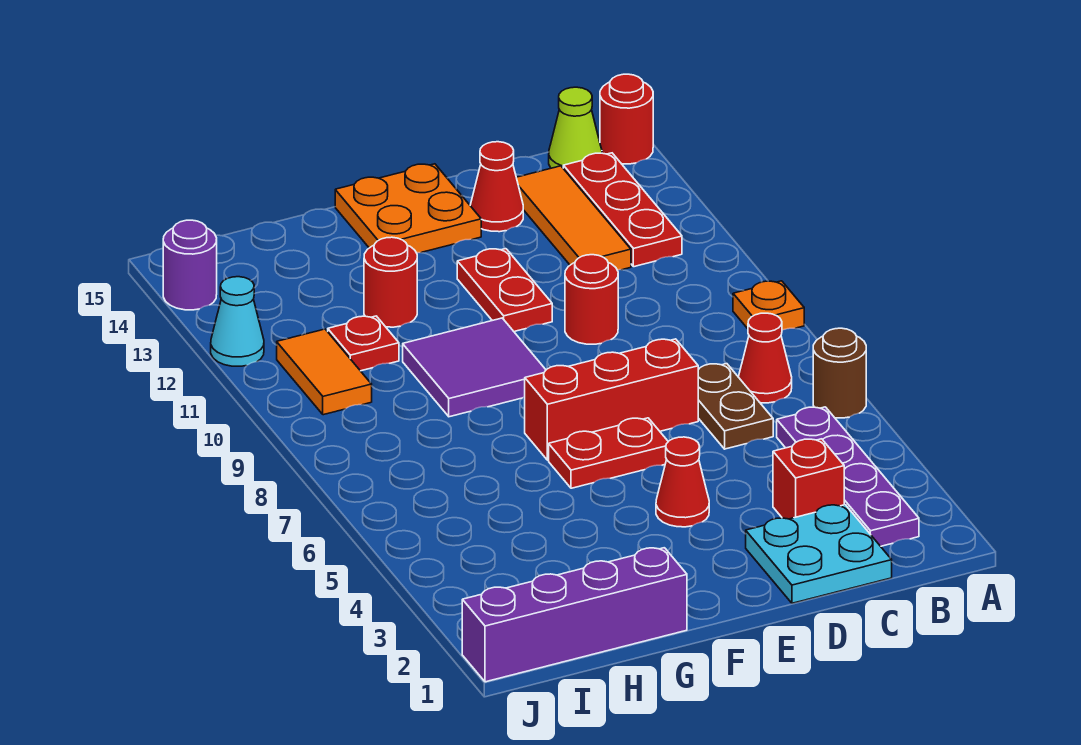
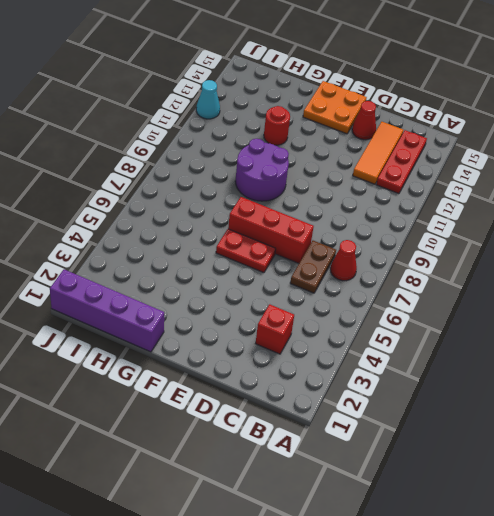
purple round brick F9:G10 level 1 -> purple tile F9:G10 level 1
none -> brown round brick A6 level 1
none -> orange plate A9 level 1
none -> red round brick A15 level 1

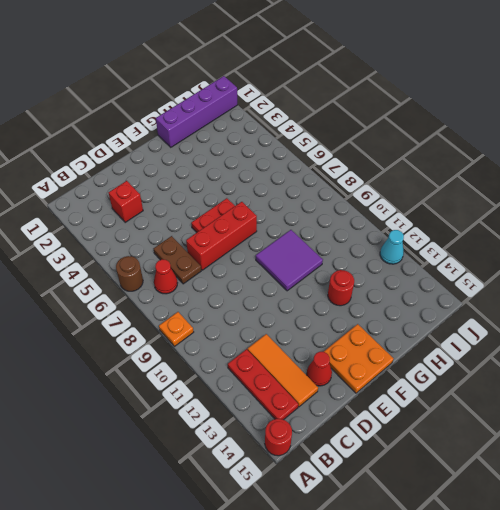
none -> purple plate B2:B5 level 1
none -> lime cone B15 level 1
none -> cyan plate C1:D2 level 1

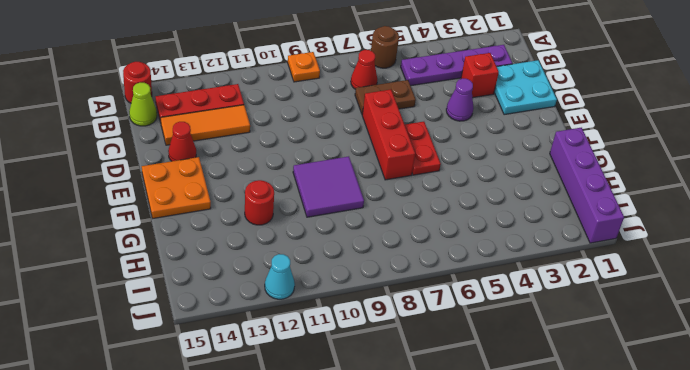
purple cone D4 level 1 -> none
none -> red round brick D10 level 1
none -> red cone E4 level 1
none -> red plate E11:E12 level 1

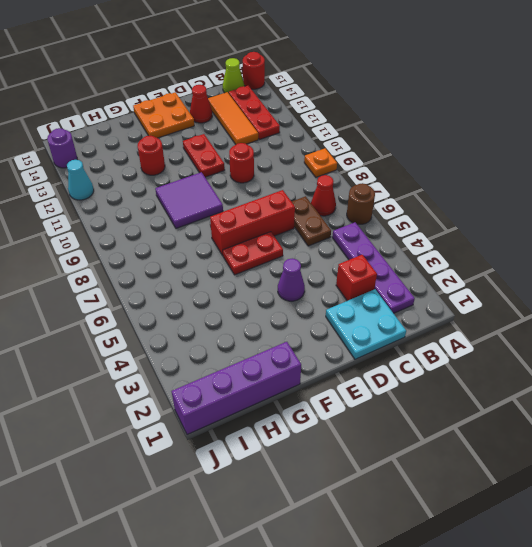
purple cone E4 level 1 -> red cone E4 level 1
none -> red plate H11 level 1
none -> orange tile I10:I11 level 1

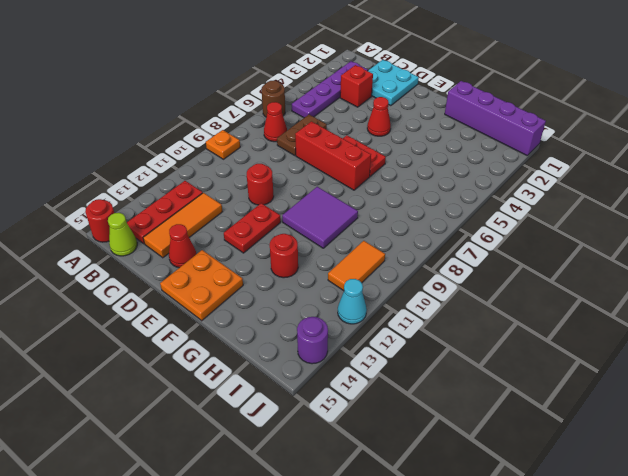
none -> red plate H11 level 1

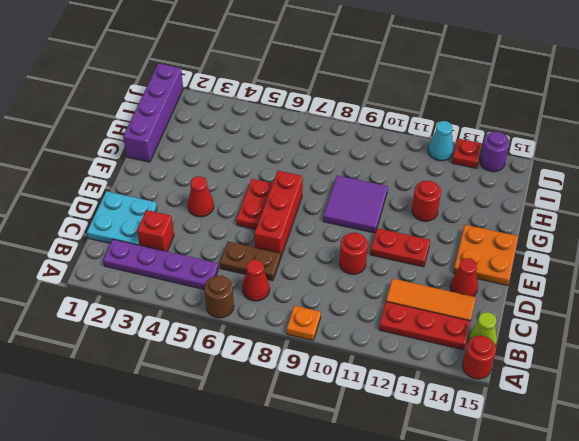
red plate J13 level 1 -> red plate H11 level 1
none -> orange tile I10:I11 level 1

